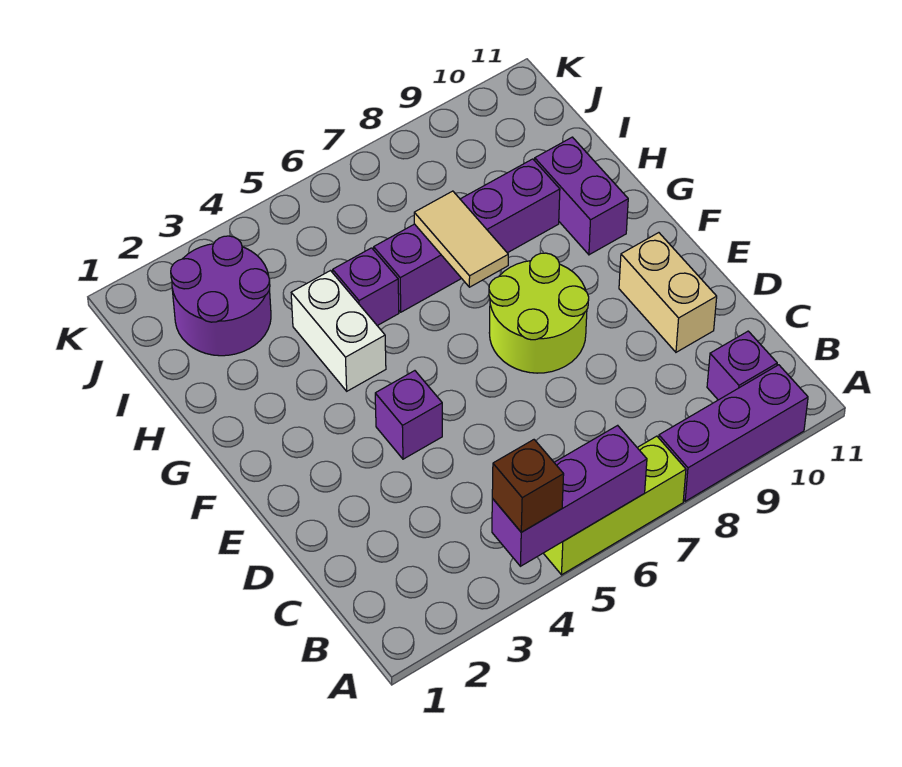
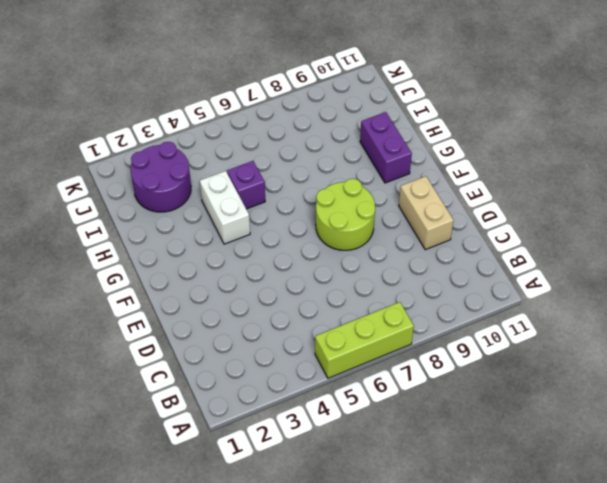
none -> purple brick A8:A10 level 1
none -> purple brick B10 level 1
none -> purple brick E4 level 1

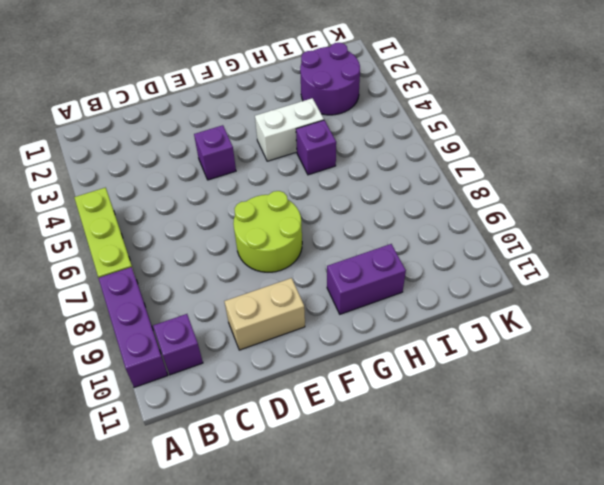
none -> purple brick H6:H9 level 1
none -> purple brick A4:A6 level 2
none -> tan tile G7:H7 level 2

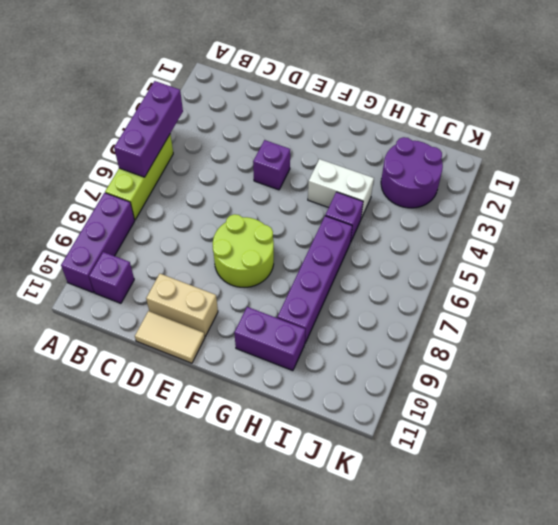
tan tile D11:E11 level 1 -> tan tile G7:H7 level 2
none -> brown brick A4 level 3

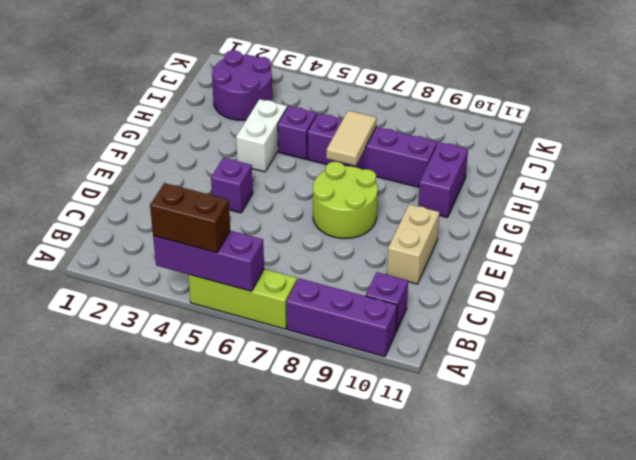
brown brick A4:A5 level 3 -> brown brick A4 level 3

